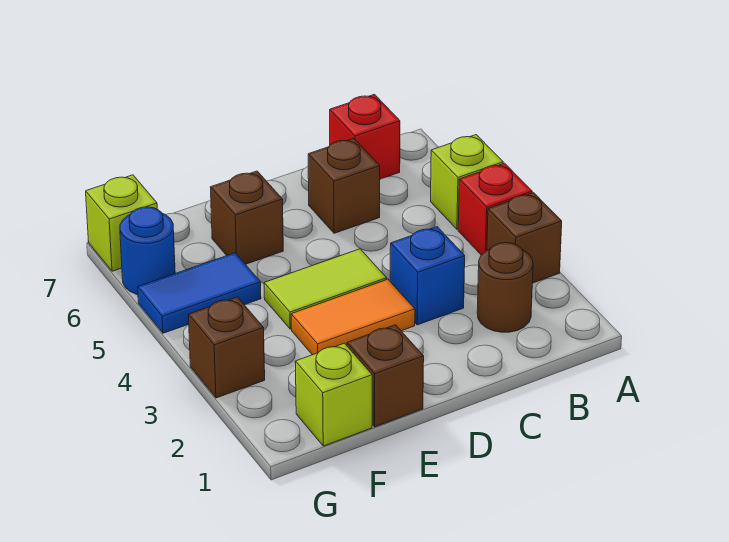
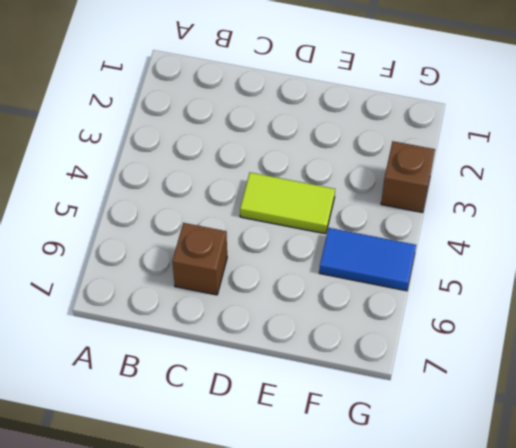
none -> brown brick A3 level 1
none -> red brick A4 level 1
none -> lime brick A5 level 1

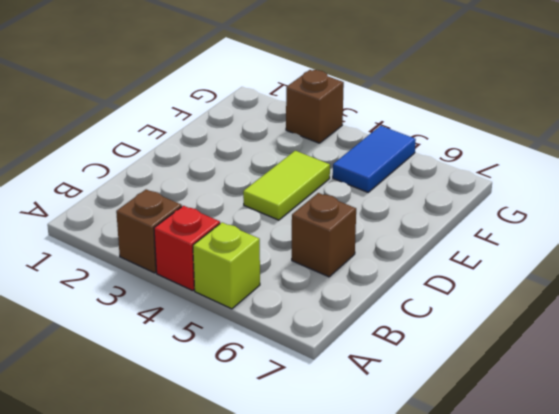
none -> brown round brick B2 level 1
none -> red brick B7 level 1
none -> blue brick C3 level 1

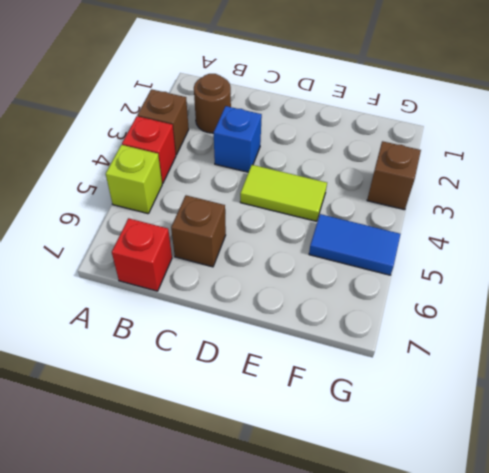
none -> orange tile D3:E3 level 1
none -> brown brick E1 level 1
none -> brown brick E6 level 1

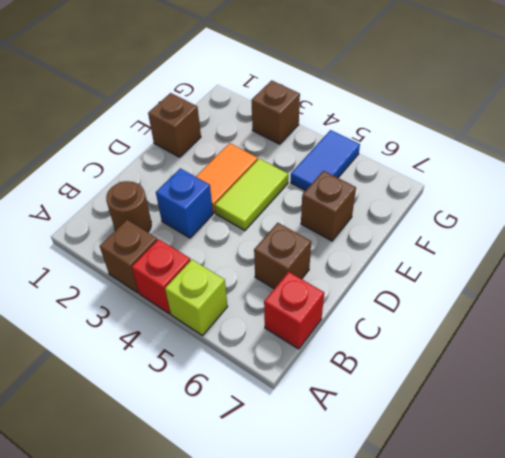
none -> lime brick F1 level 1
none -> blue round brick G6 level 1
none -> lime brick G7 level 1

